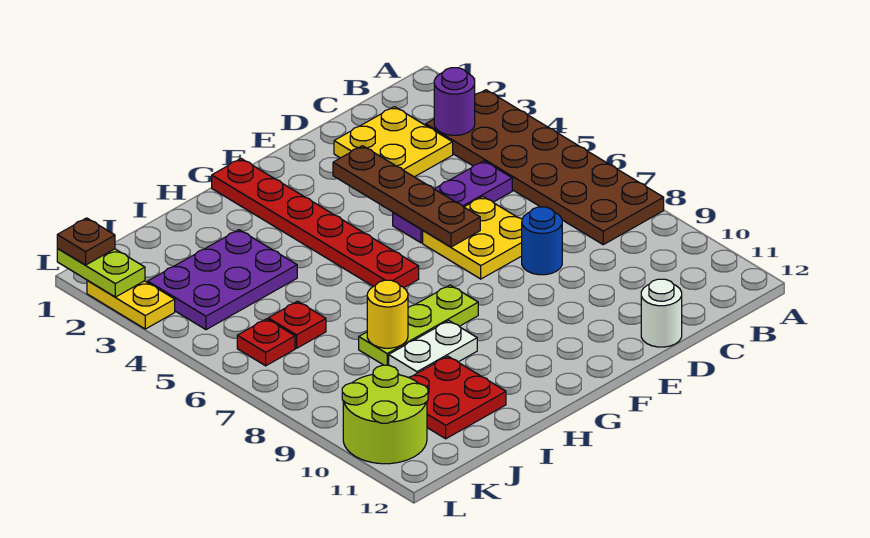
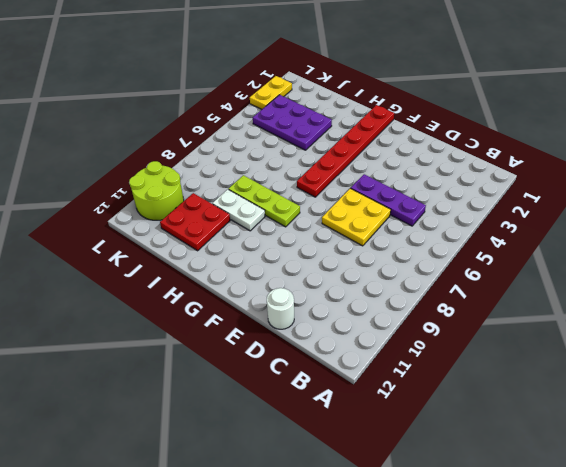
none -> brown plate A3:B8 level 1
none -> yellow plate C2:D3 level 1
none -> blue round brick D8 level 1

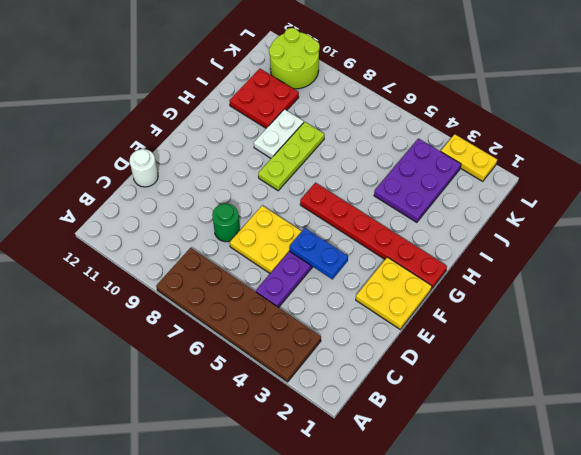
green round brick D8 level 1 -> blue round brick D8 level 1
yellow plate E1:F2 level 1 -> yellow plate C2:D3 level 1
blue plate E4:E5 level 2 -> brown plate E3:E6 level 2
none -> red plate J6 level 1
none -> red plate K6 level 1
none -> purple round brick B3 level 2

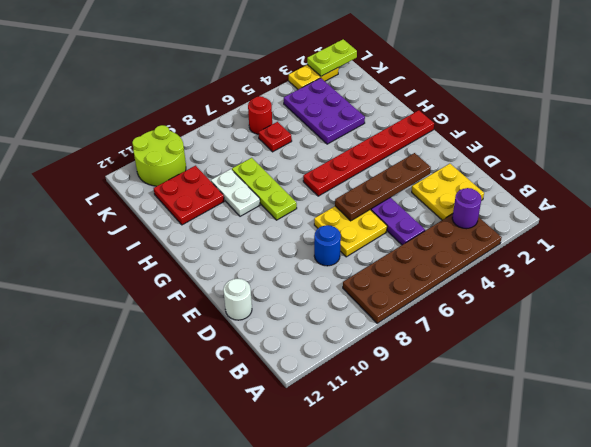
red round brick K6 level 1 -> red plate K6 level 1
none -> yellow round brick I8 level 2
none -> brown plate L1 level 3

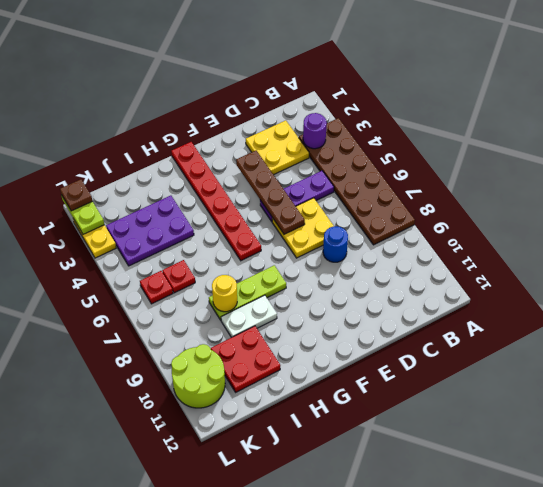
none -> white round brick D12 level 1

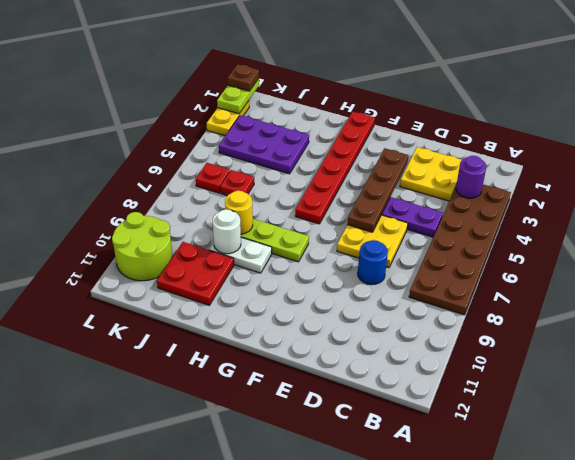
white round brick I9 level 2 -> white round brick D12 level 1

